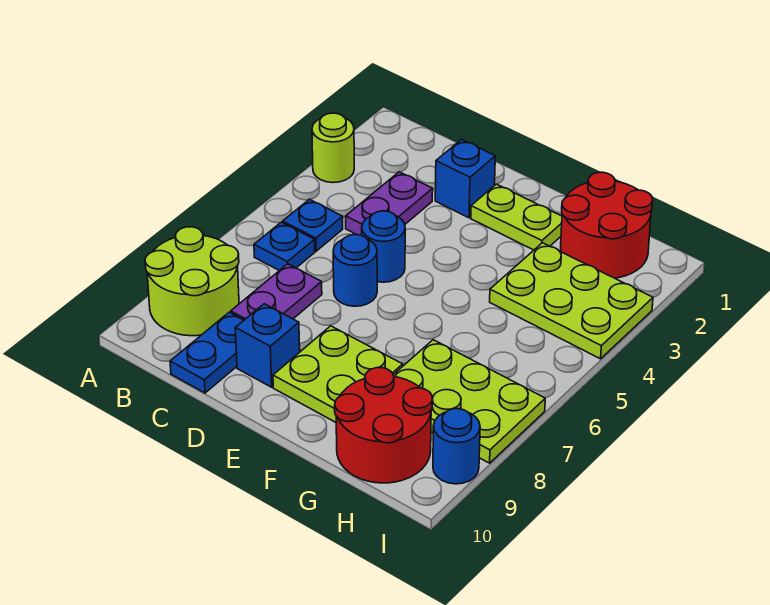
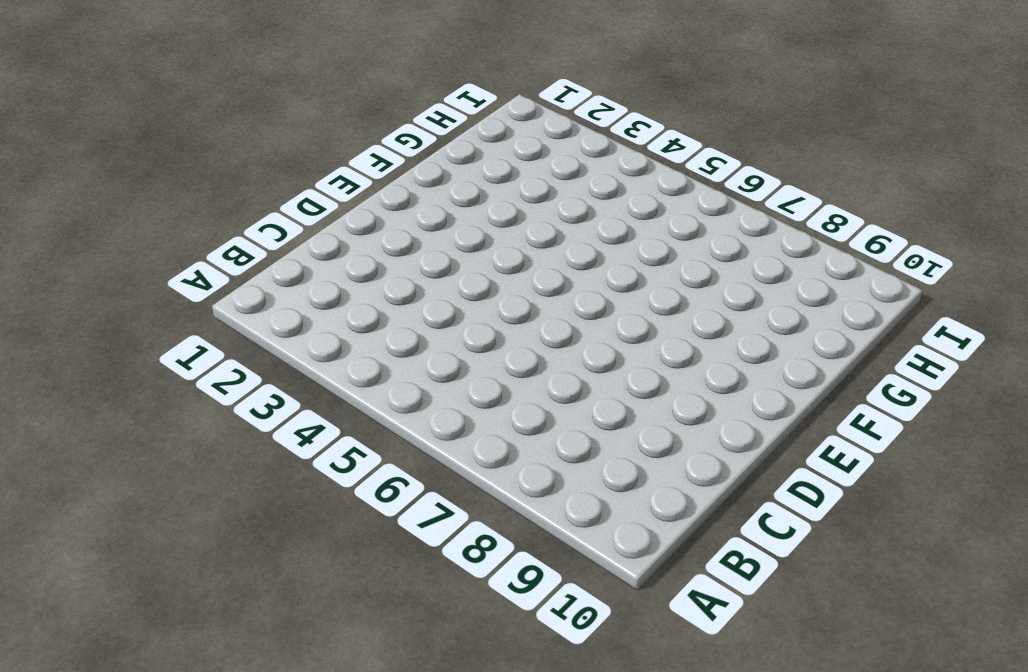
none -> lime round brick A3 level 1
none -> lime round brick A8:B9 level 1
none -> blue plate B5 level 1

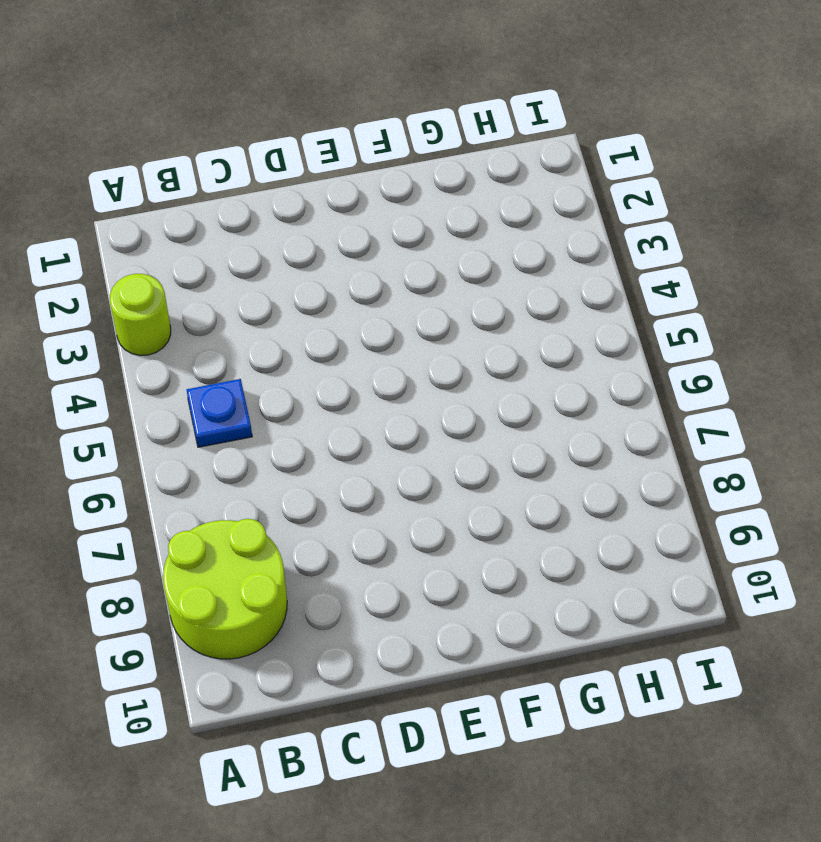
none -> blue plate B6 level 1
none -> purple plate C3:C4 level 1
none -> purple plate C7:C8 level 1

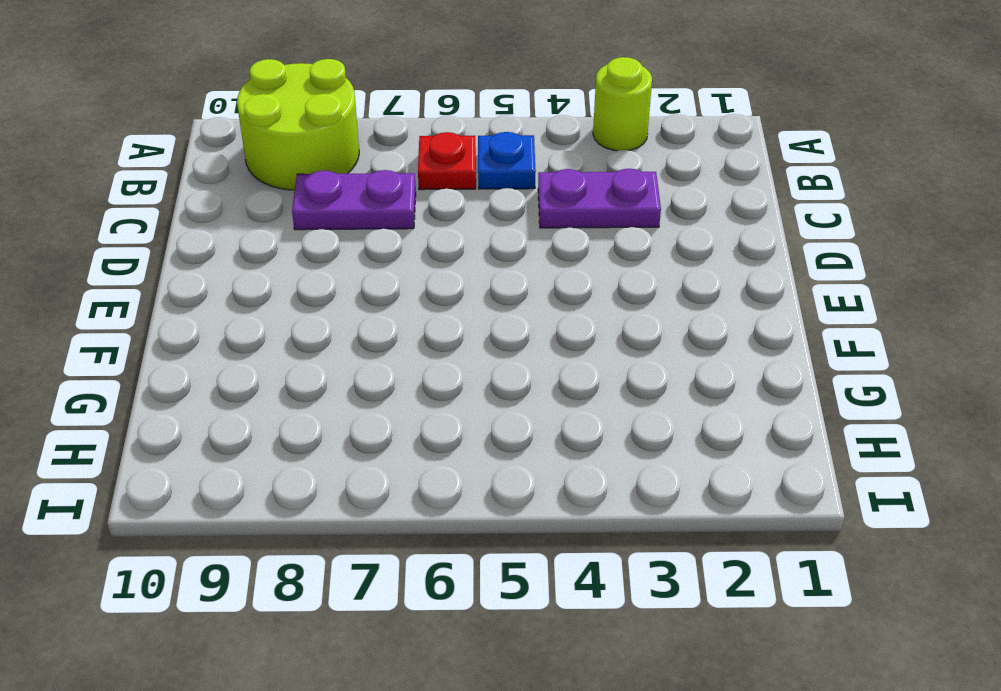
red plate B6 level 1 -> blue plate B6 level 1
none -> blue plate C9:C10 level 1
none -> blue brick D2 level 1
none -> blue round brick D5 level 1

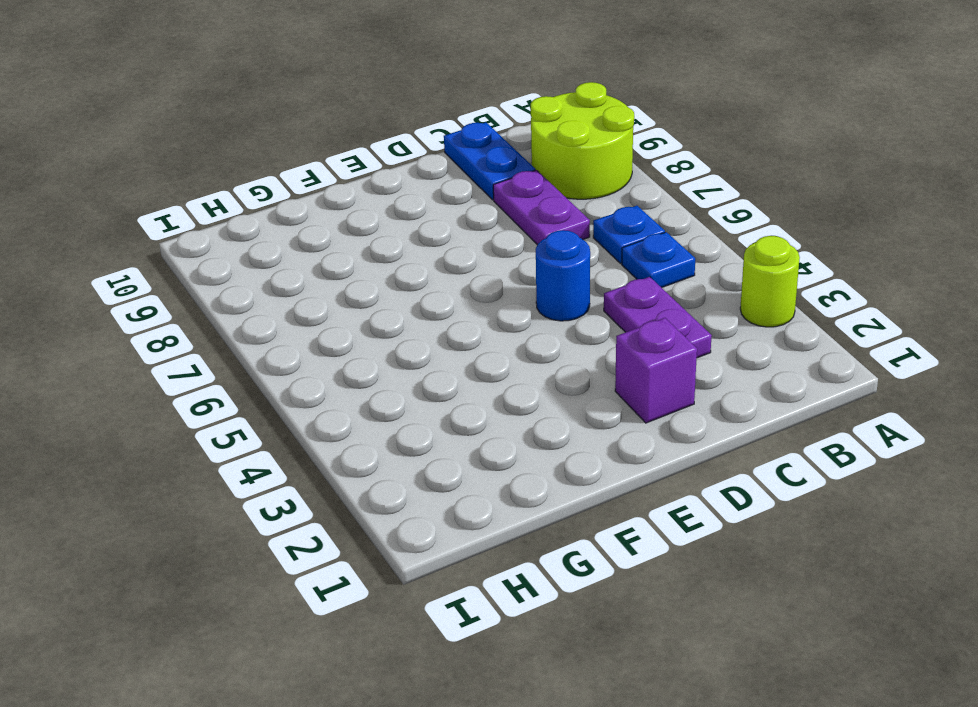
purple brick D2 level 1 -> blue brick D2 level 1
none -> blue round brick D6 level 1
none -> blue brick D9 level 1
none -> lime plate E2:F2 level 1

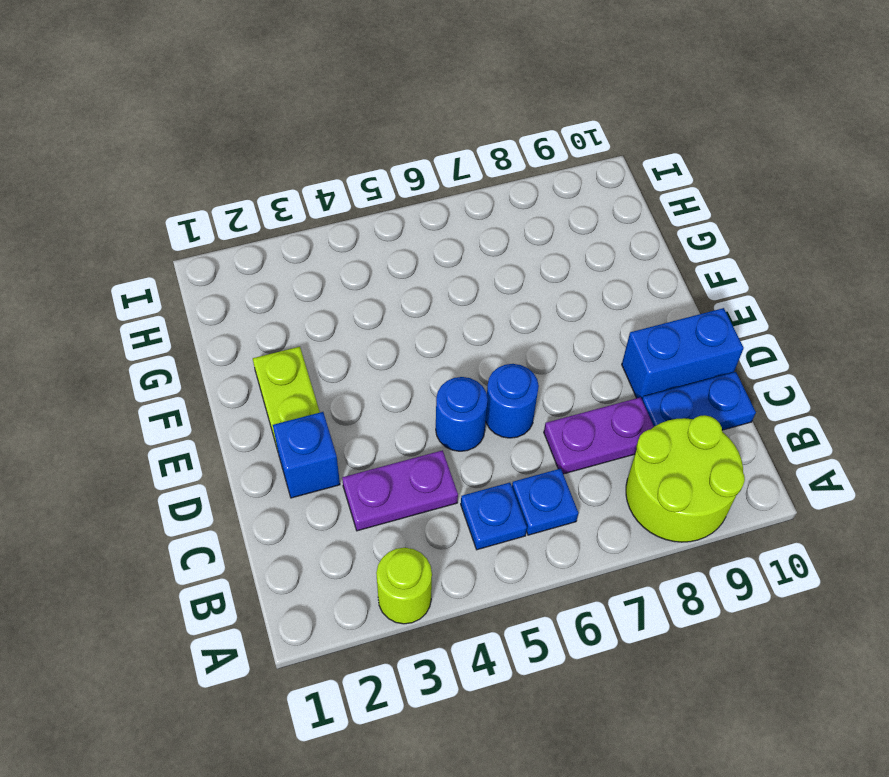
blue brick D9:D10 level 1 -> blue brick D9 level 1
none -> lime plate E8:F9 level 1
none -> red round brick G1:H2 level 1
none -> lime plate G3:I4 level 1

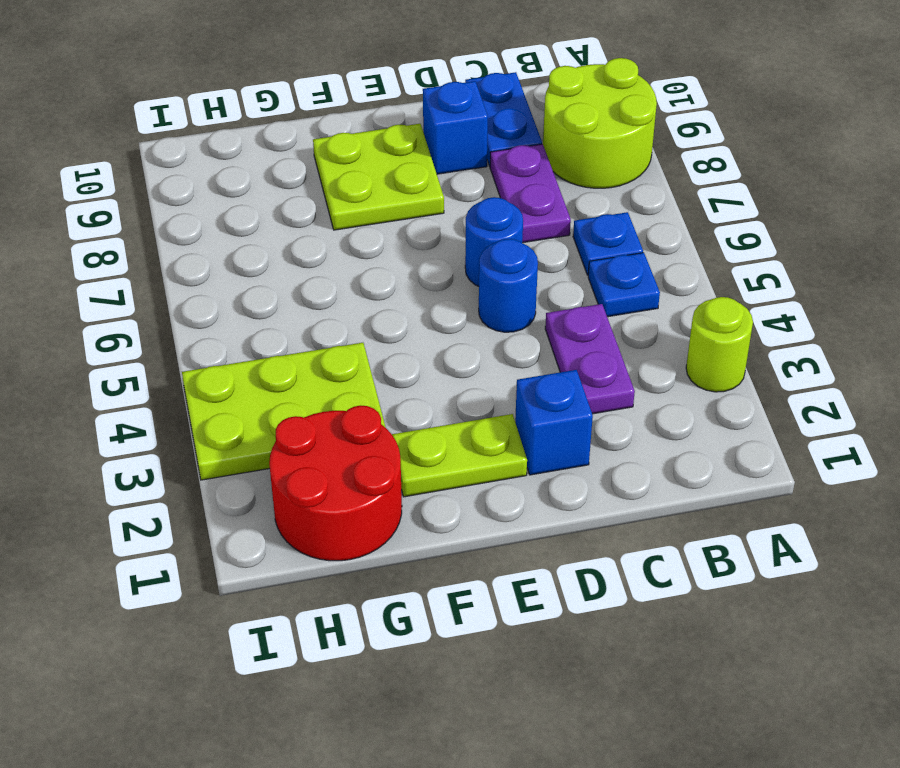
none -> lime plate G7:I8 level 1
none -> red round brick G9:H10 level 1
none -> blue round brick I9 level 1

